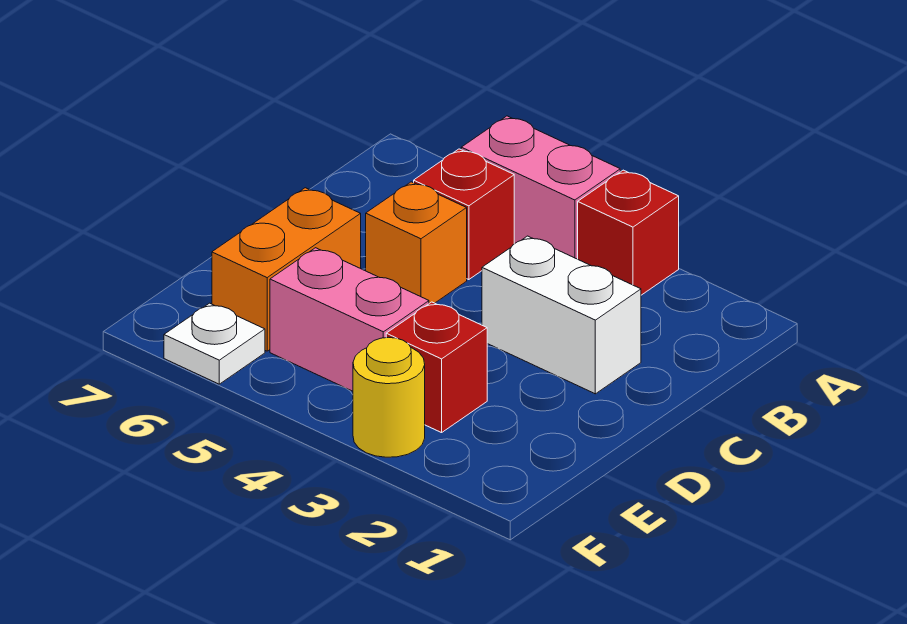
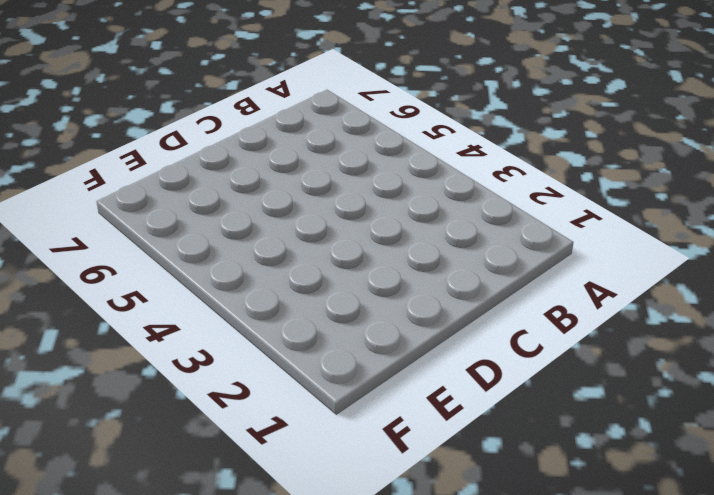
none -> red brick A3 level 1
none -> pink brick A4:A5 level 1

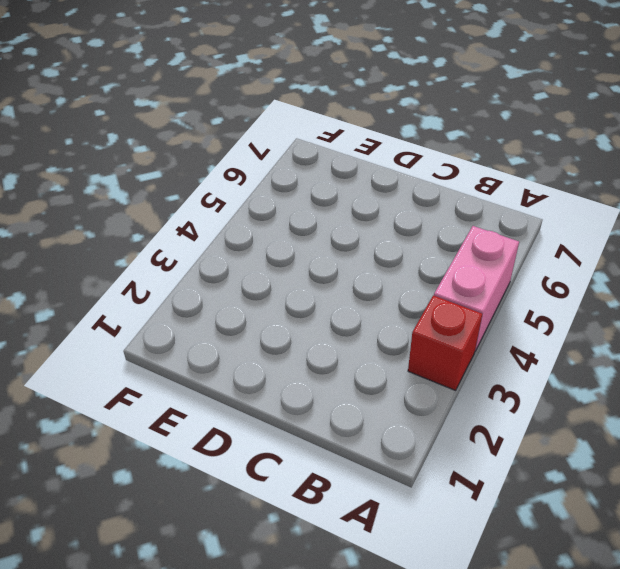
none -> red brick B5 level 1
none -> white brick C2:C3 level 1

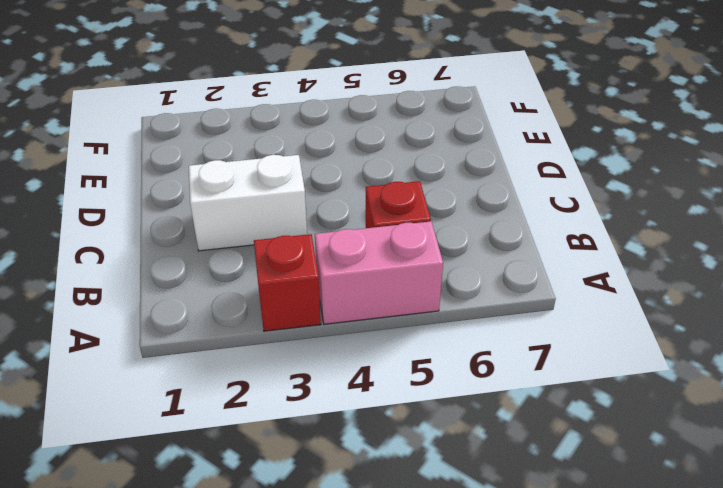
none -> orange brick C5 level 1
none -> orange brick D6:E6 level 1

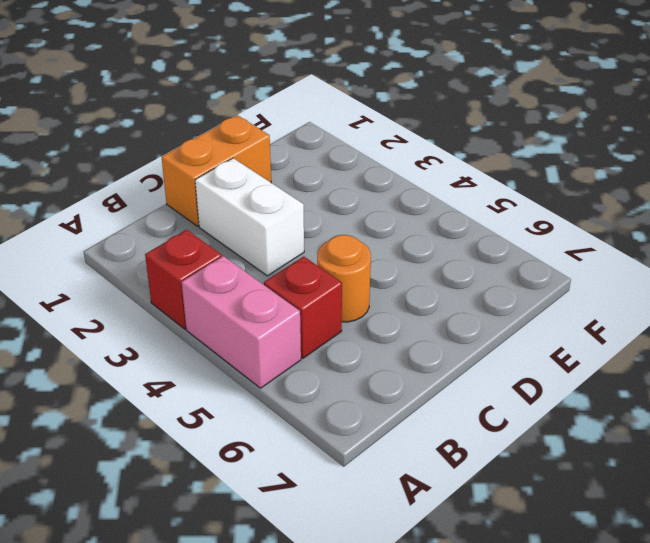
orange brick C1:D1 level 1 -> orange brick D6:E6 level 1
orange round brick C5 level 1 -> orange brick C5 level 1
none -> red brick E3 level 1
none -> pink brick E4:E5 level 1

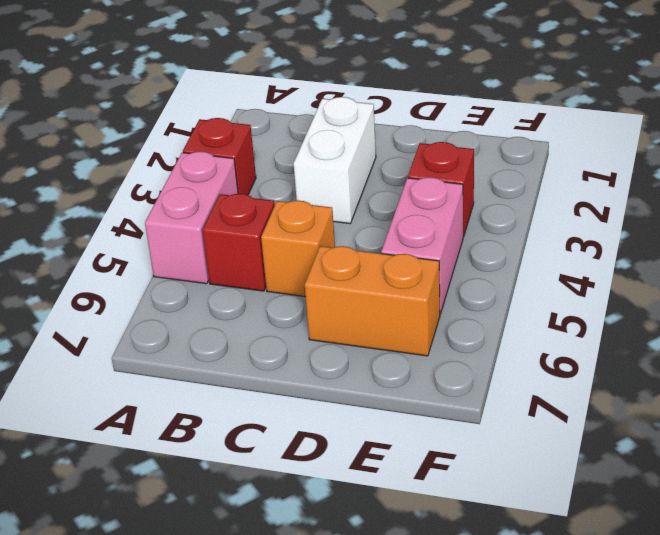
none -> yellow round brick F3 level 1
none -> white plate F6 level 1

